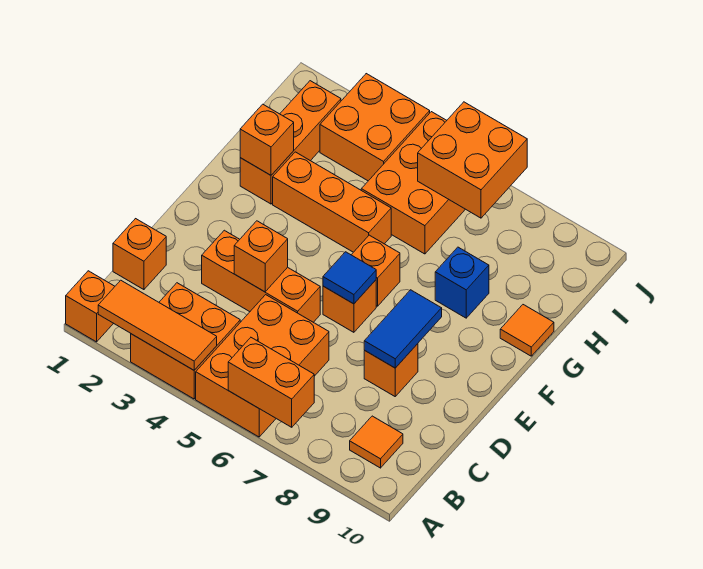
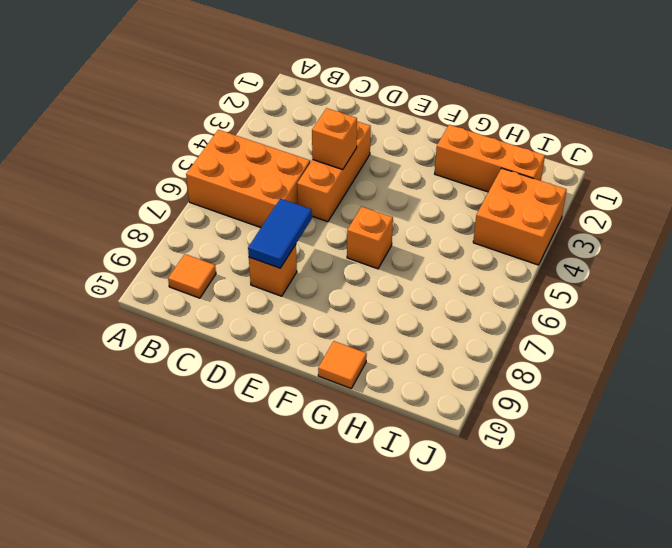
blue tile D7:D8 level 2 -> blue tile D8:E8 level 2
none -> orange brick A1 level 1
none -> orange brick A3:B4 level 1
none -> orange brick C1 level 1

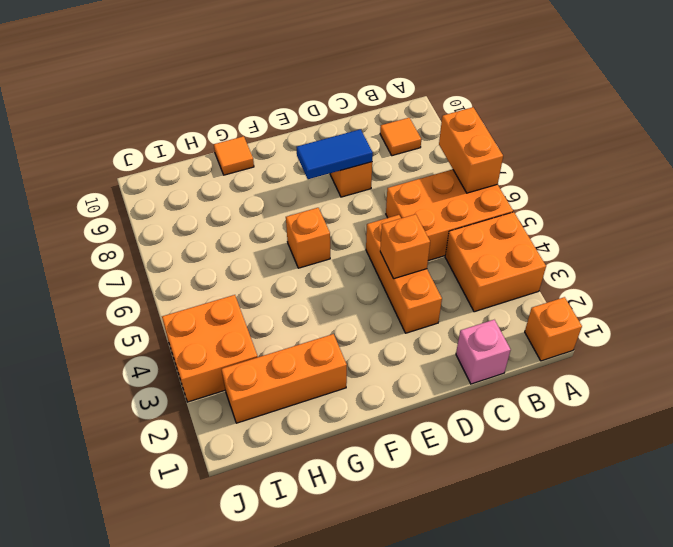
pink brick C1 level 1 -> orange brick C1 level 1
none -> orange brick E6 level 1
none -> orange brick G3:G5 level 1
none -> blue brick G8 level 1

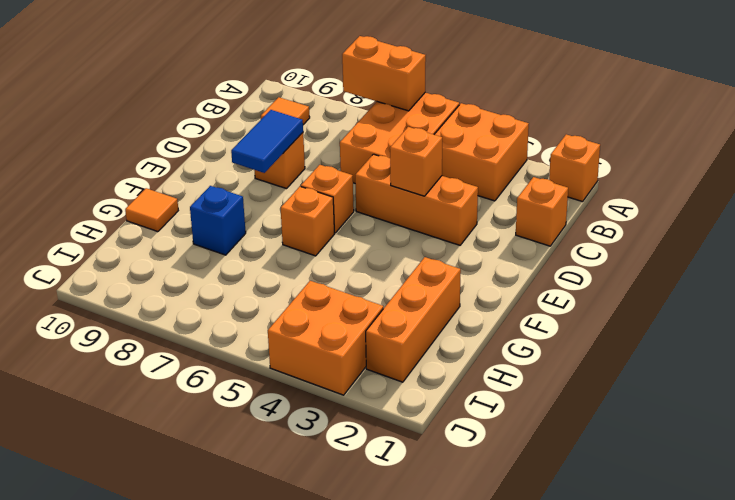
none -> orange brick G3:G5 level 1
none -> orange brick H5:J6 level 1
none -> orange tile A2:A4 level 2

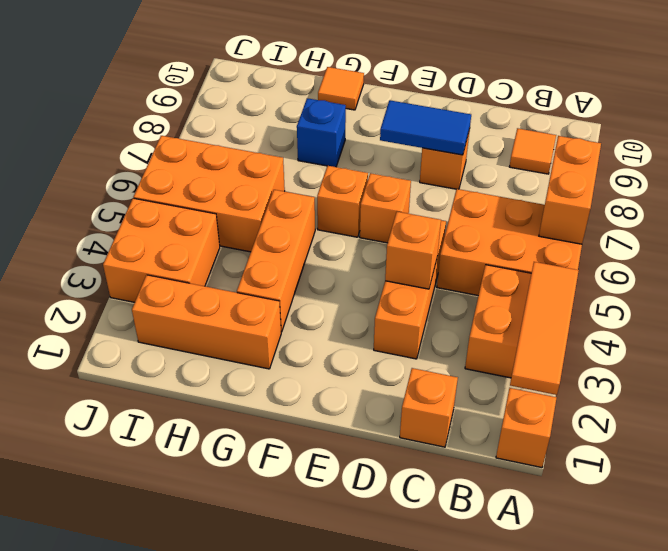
none -> blue tile E6 level 2
none -> orange brick G2 level 2
none -> orange brick I6:J7 level 2

